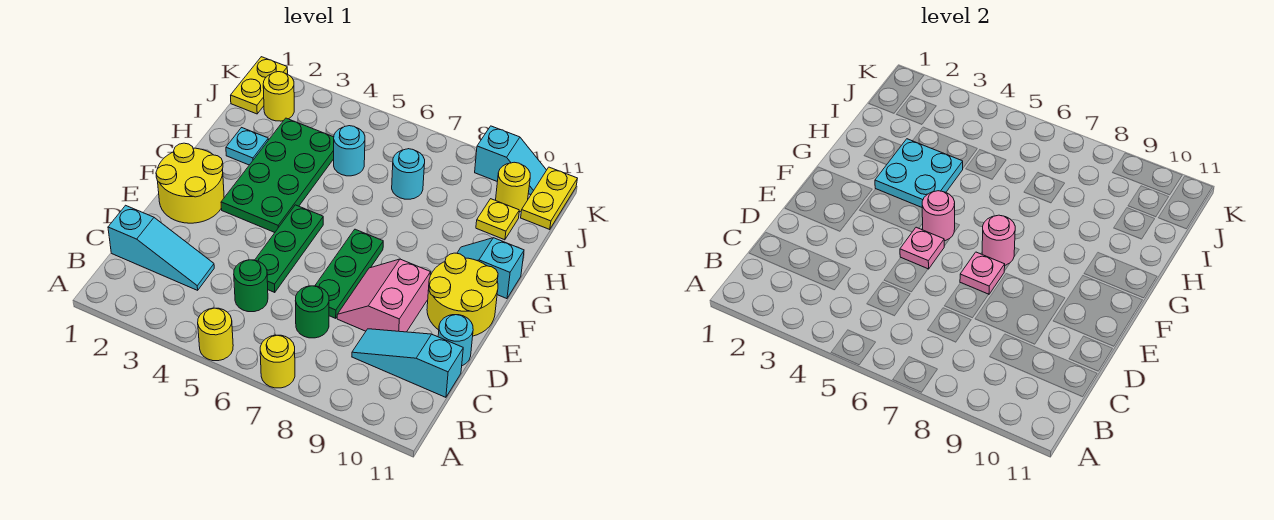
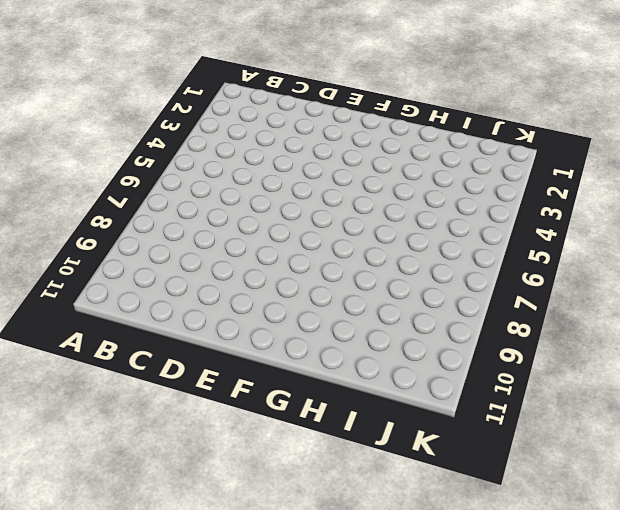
none -> yellow round brick A5 level 1
none -> yellow round brick A7 level 1
none -> cyan slope C1:C3 level 1 top 1

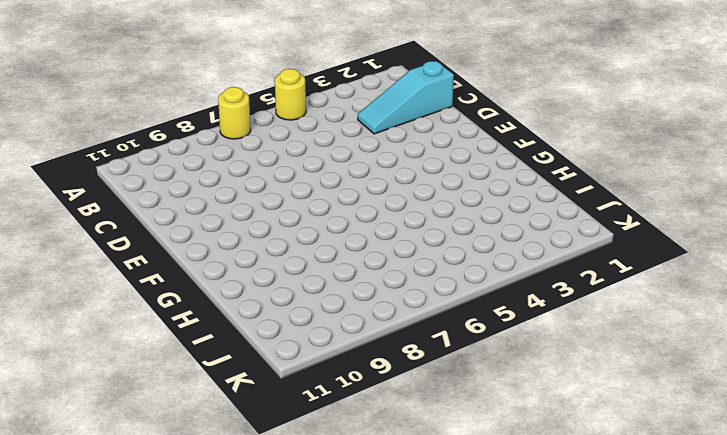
none -> green round brick C5 level 1
none -> green round brick C7 level 1
none -> cyan slope C9:C11 level 1 top 11

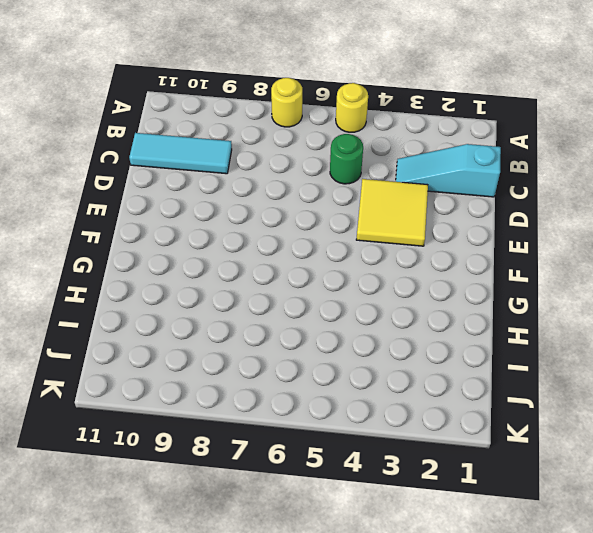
cyan tile C9:C11 level 1 -> cyan slope C9:C11 level 1 top 11
yellow tile D3:E4 level 1 -> none
none -> green round brick C7 level 1
none -> green plate D5:F5 level 1
none -> green plate D7:F7 level 1

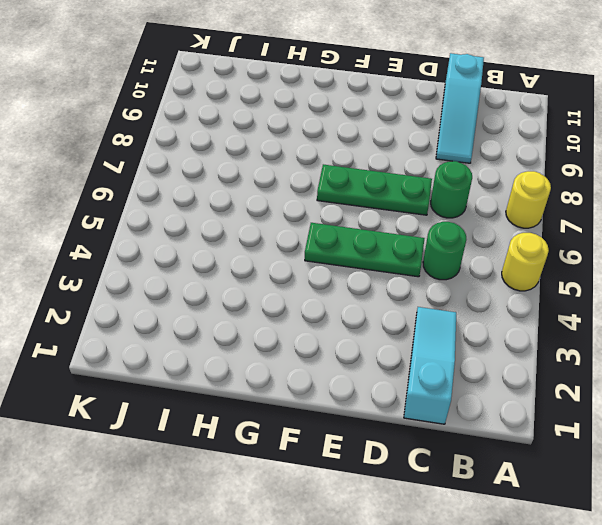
none -> pink slope D8:E9 level 1 top 9
none -> cyan round brick D11 level 1
none -> yellow round brick E1:F2 level 1

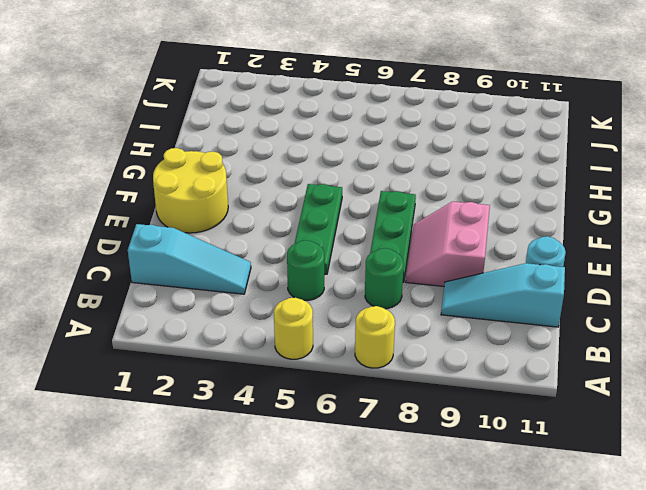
none -> yellow round brick E10:F11 level 1
none -> green plate F3:I4 level 1
none -> cyan slope G10:G11 level 1 top 11

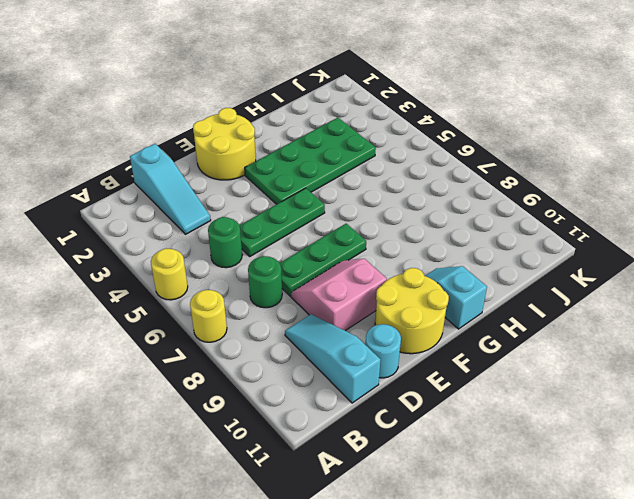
none -> cyan plate H2 level 1
none -> cyan round brick I5 level 1
none -> cyan round brick I7 level 1

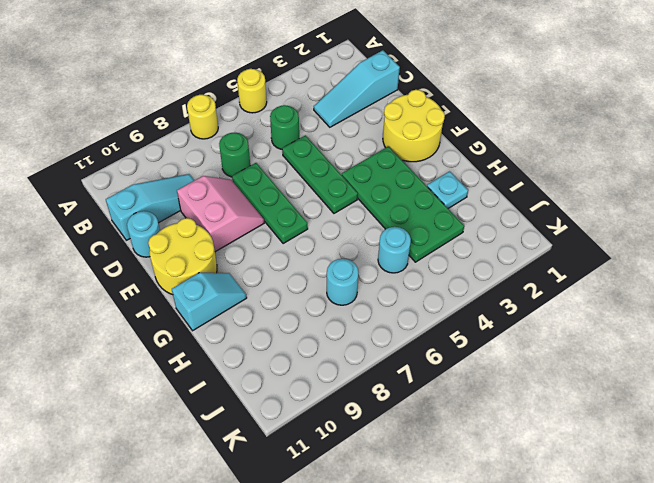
none -> yellow plate I10 level 1
none -> yellow plate J1:K1 level 1
none -> yellow round brick J2 level 1

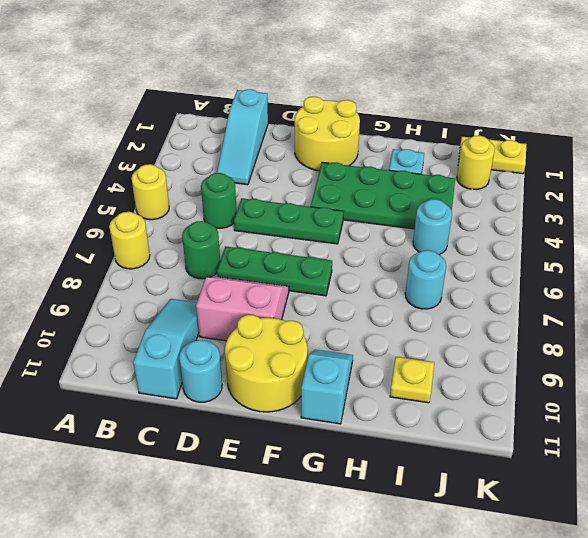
none -> yellow round brick J10 level 1
none -> yellow plate J11:K11 level 1
none -> cyan slope K9:K10 level 1 top 9

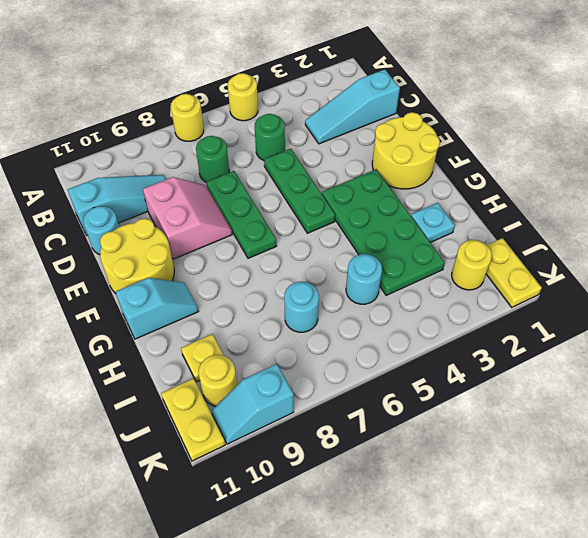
none -> pink plate E5 level 2
none -> pink plate E7 level 2
none -> pink round brick F5 level 2

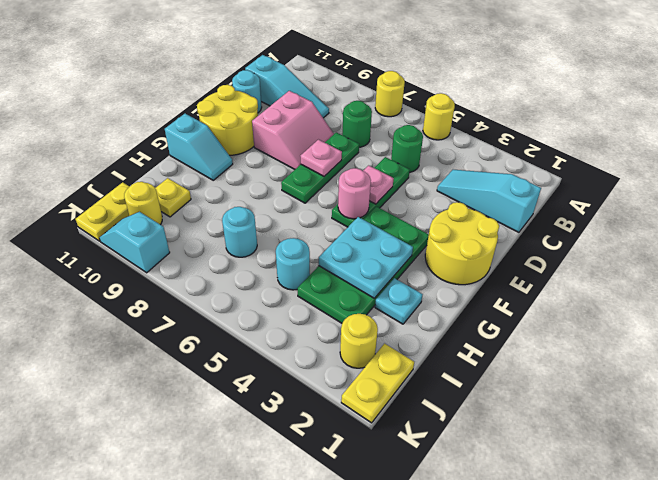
none -> pink round brick F7 level 2

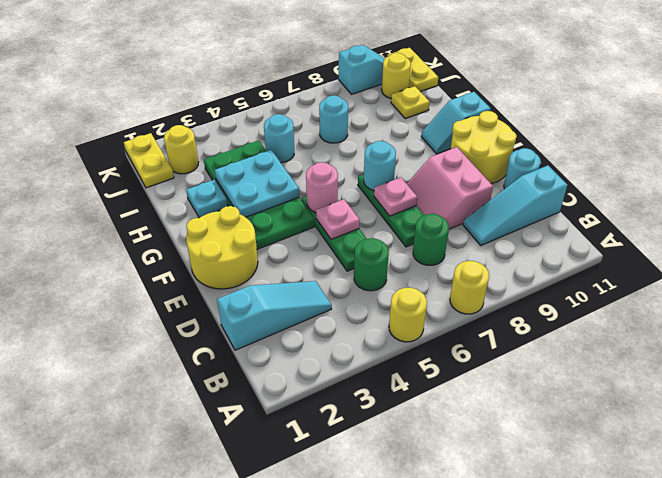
cyan round brick F7 level 2 -> pink round brick F7 level 2

